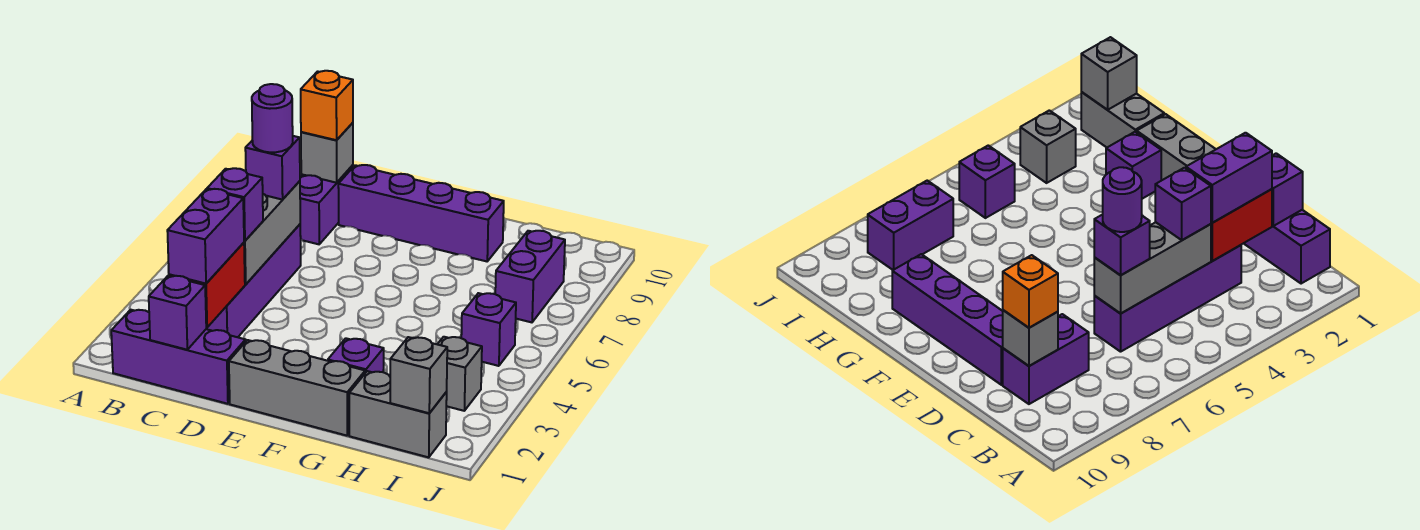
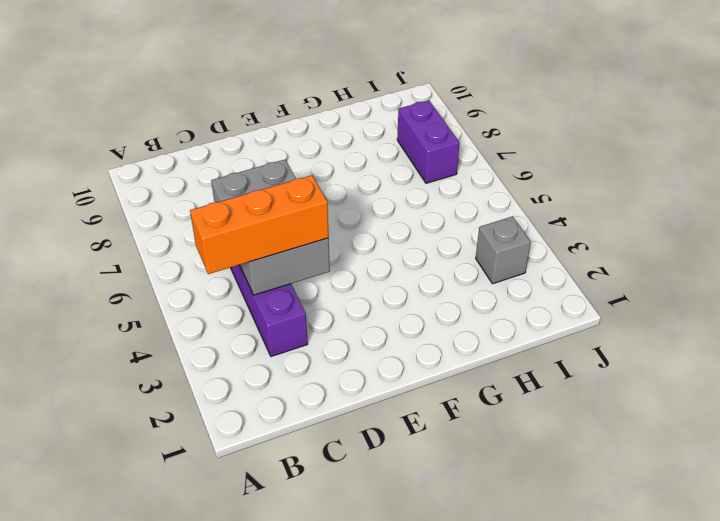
orange brick B4:D4 level 3 -> purple brick C4 level 3
grey brick C4:D6 level 2 -> grey brick C4:C6 level 2
none -> purple brick B1:D1 level 1
none -> purple brick C8:C9 level 1
none -> purple brick D9:G9 level 1

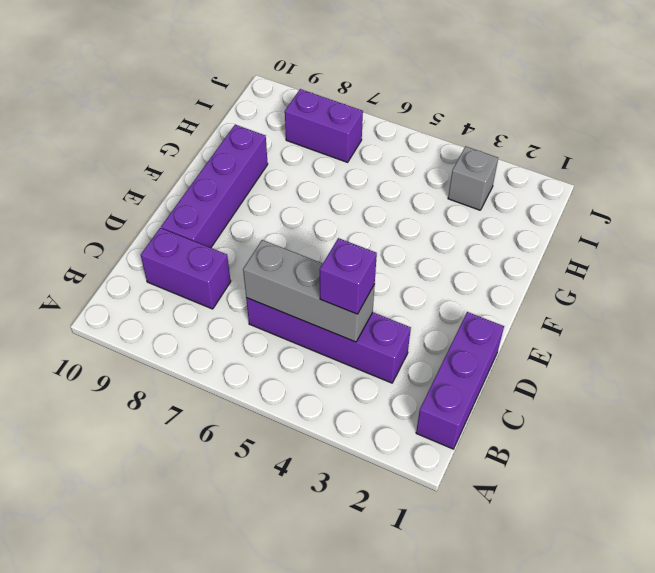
none -> grey brick E1:G1 level 1
none -> purple brick G2 level 1
none -> grey brick H1:I1 level 1

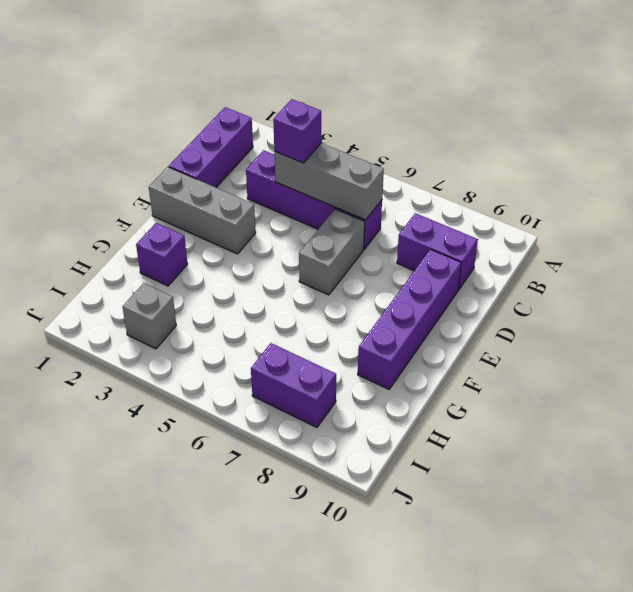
grey brick D6:E6 level 1 -> grey brick H1:I1 level 1
grey brick E1:E3 level 1 -> grey brick E1:G1 level 1
none -> purple brick I5 level 1
none -> purple brick C1 level 2
none -> red brick C2:C3 level 2

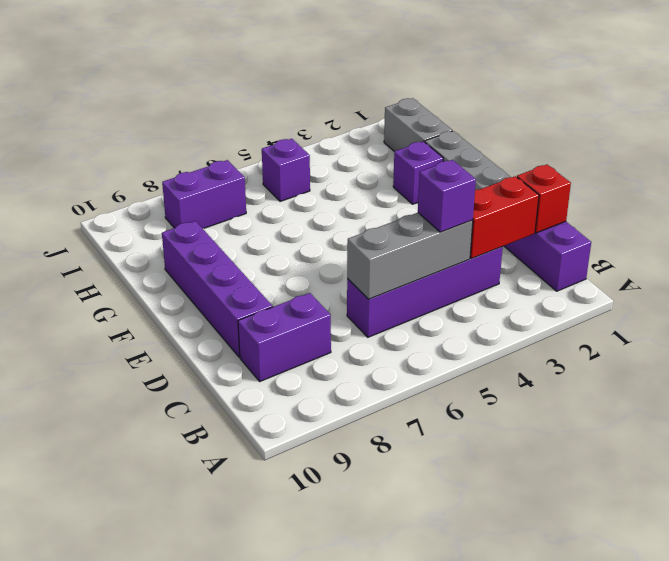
red brick C1 level 2 -> purple brick C1 level 2
none -> grey brick I3 level 1
none -> grey brick C9 level 2
none -> grey brick I1 level 2

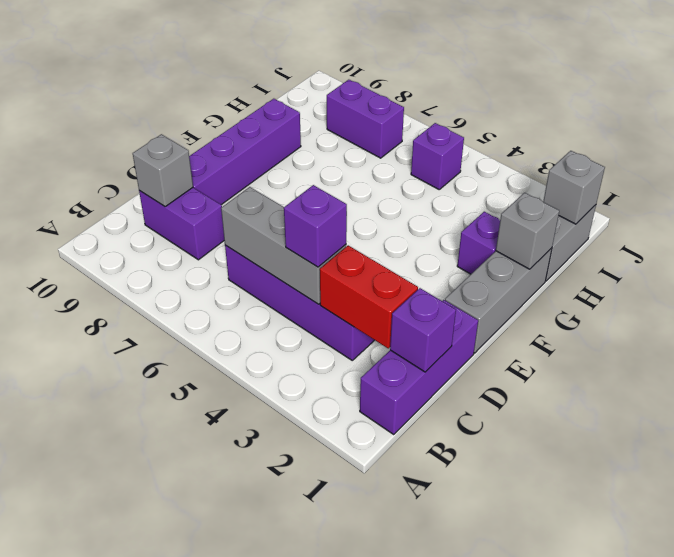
grey brick G1 level 2 -> grey brick I3 level 1
none -> purple brick C2:C3 level 3
none -> purple brick C6 level 3
none -> orange brick C9 level 3

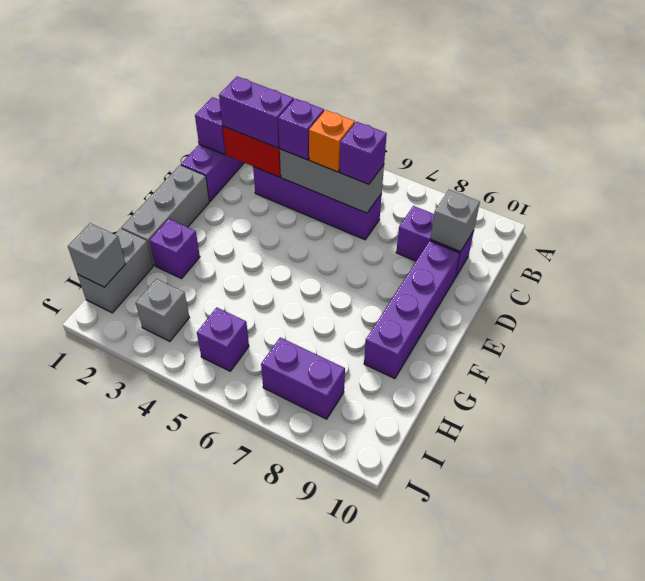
orange brick C5 level 3 -> orange brick C9 level 3
none -> purple round brick C6 level 4

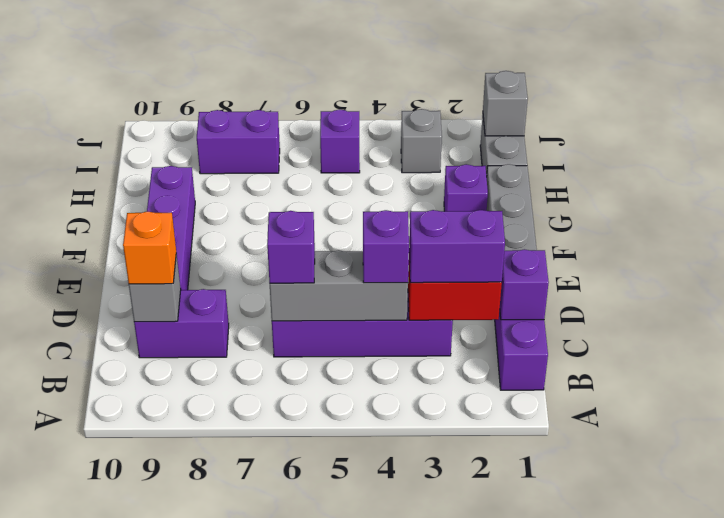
none -> purple round brick C6 level 4

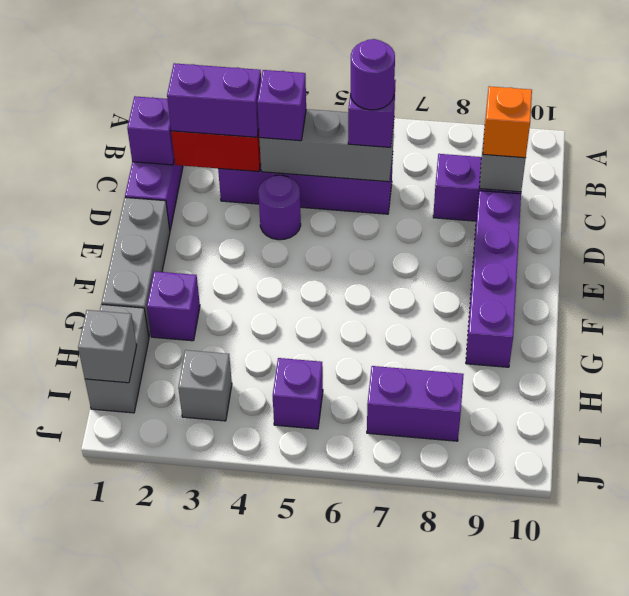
purple round brick D4 level 1 -> none

